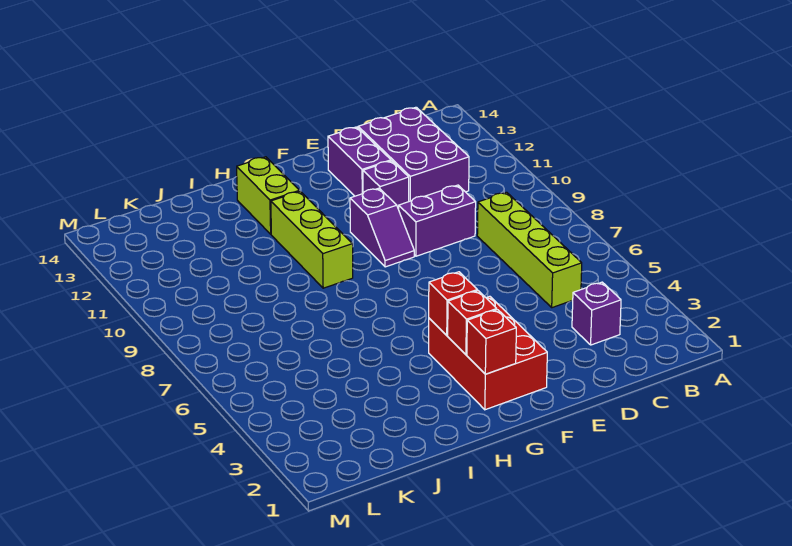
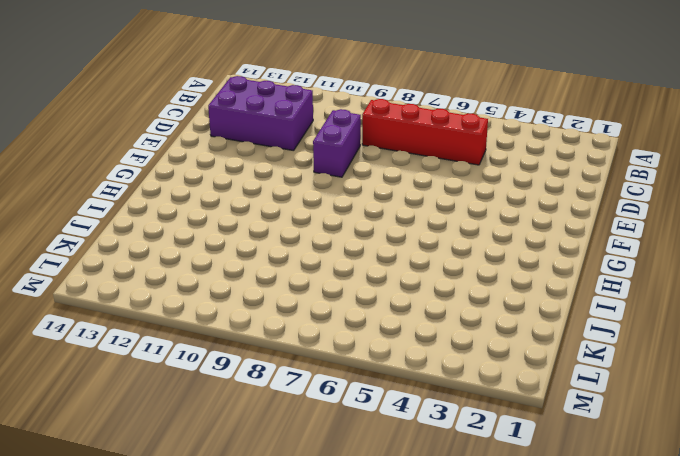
red brick C5:C8 level 1 -> lime brick C5:C8 level 1
none -> purple brick C3 level 1
none -> purple brick E11 level 1
none -> purple brick E12:E13 level 1

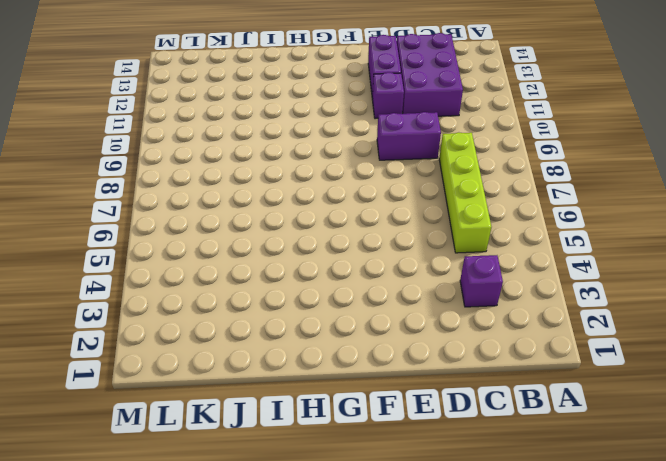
none -> red brick F2:G4 level 1
none -> purple slope F9:F10 level 1 top 10
none -> lime brick H9:H11 level 1

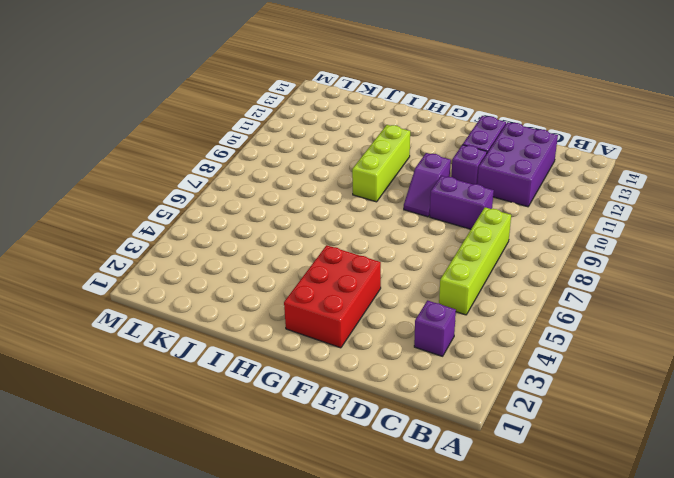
none -> lime brick H12:H13 level 1
none -> red brick G2 level 2
none -> red brick G3 level 2

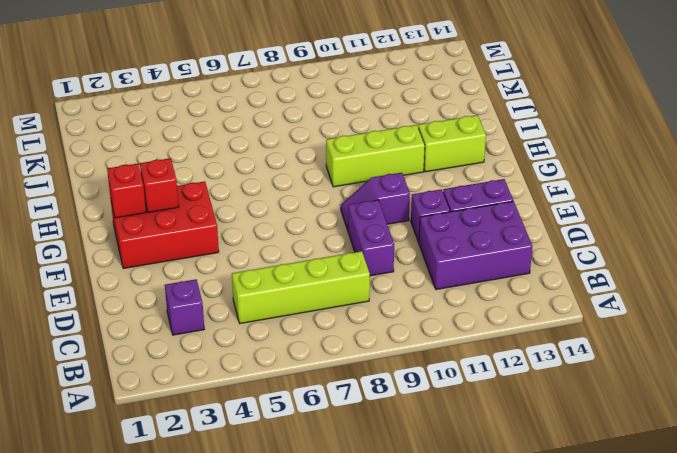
none -> red brick G4 level 2

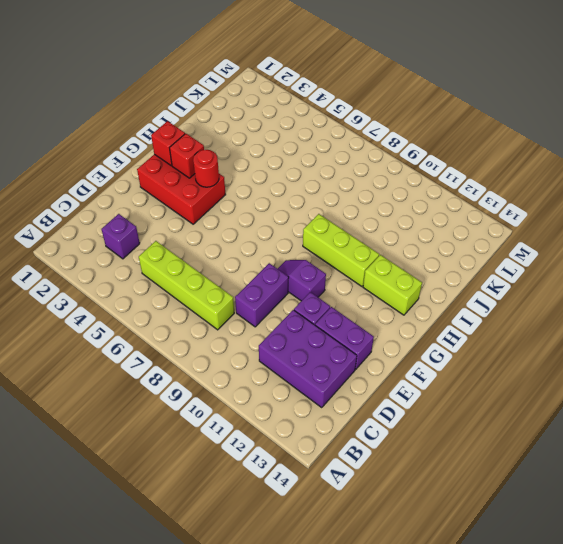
red round brick G4 level 2 -> red brick G4 level 2

